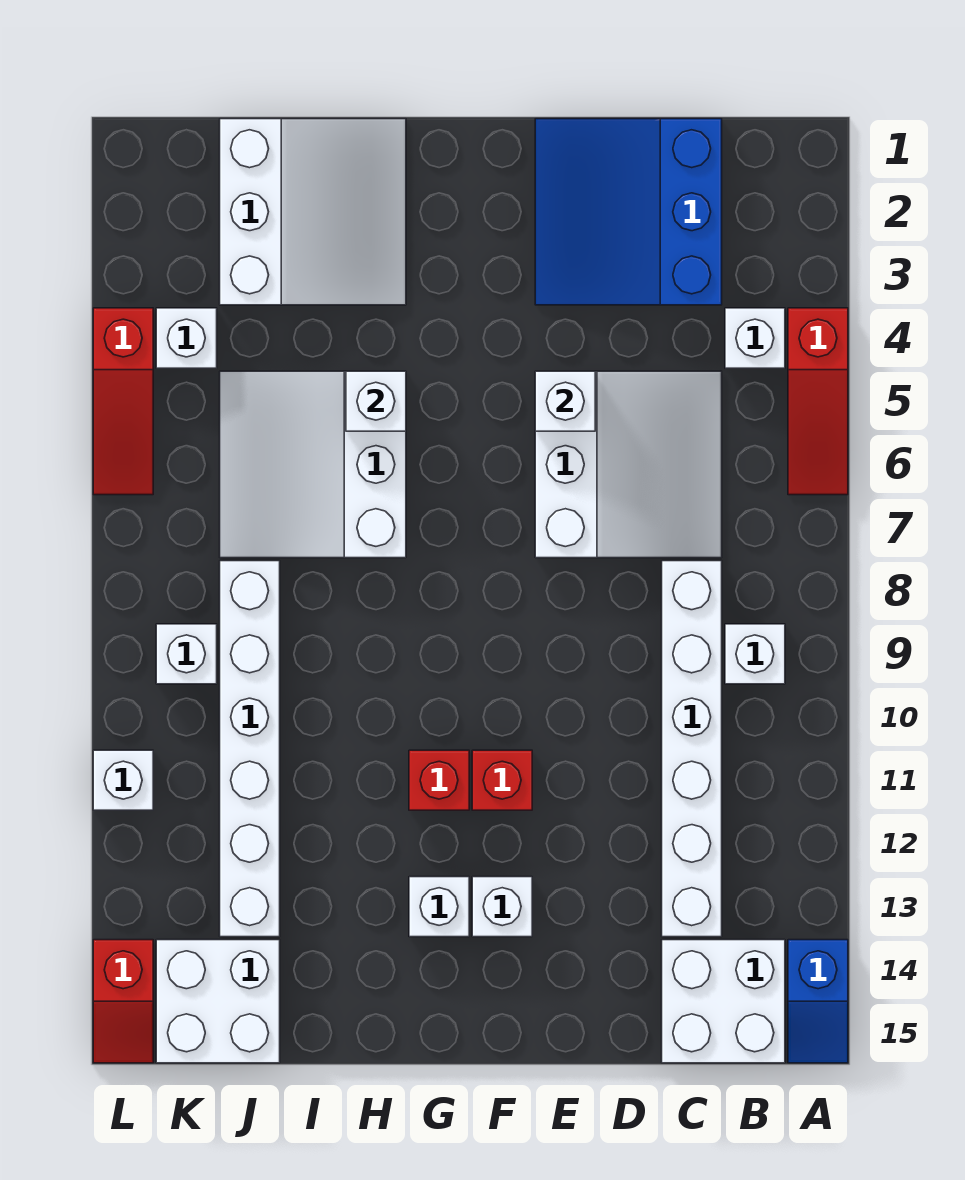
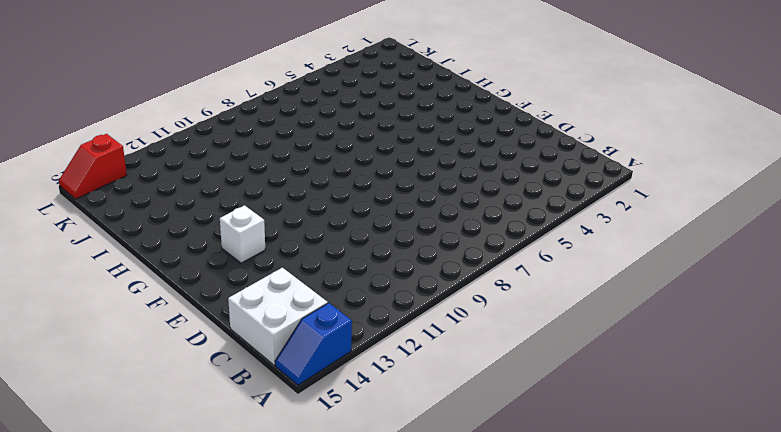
none -> red slope A4:A6 level 1 top 4
none -> white brick B4 level 1
none -> white brick B9 level 1

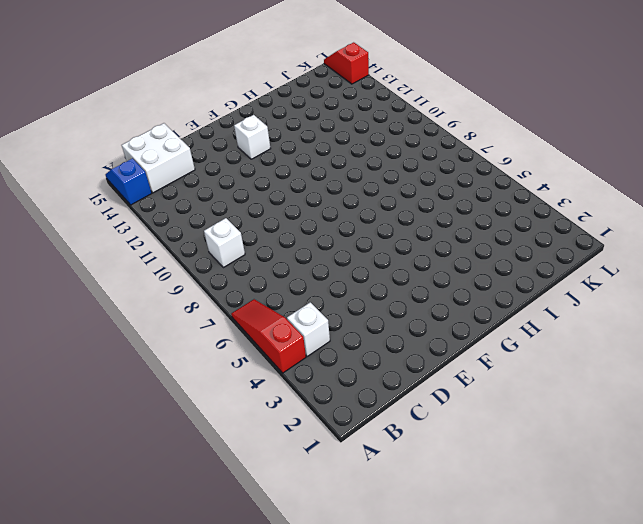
none -> blue slope C1:E3 level 1 top C
none -> white slope C5:E7 level 1 top E
none -> white brick C8:C13 level 1

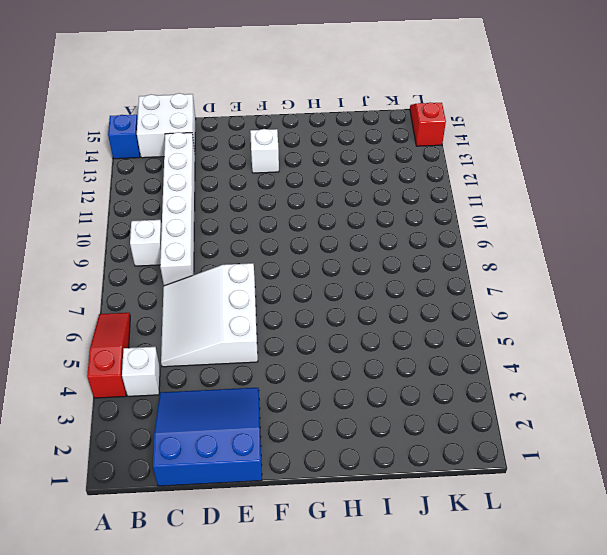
blue slope C1:E3 level 1 top 1 -> blue slope C1:E3 level 1 top C
none -> red brick F11 level 1
none -> red brick G11 level 1
none -> white brick G13 level 1

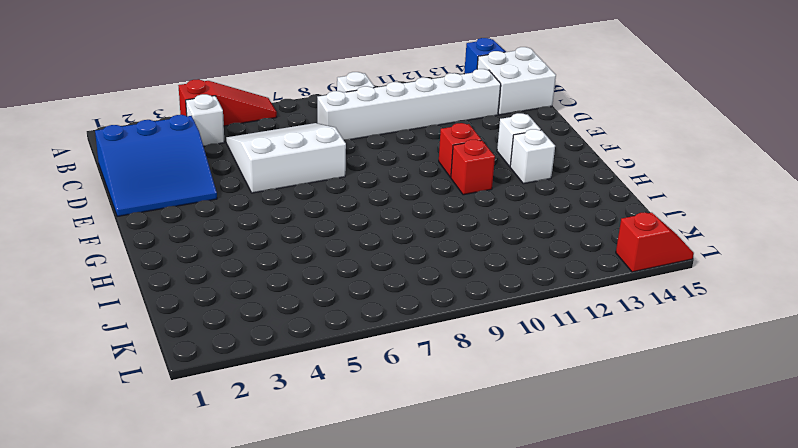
none -> white slope H1:J3 level 1 top J
none -> white slope H5:J7 level 1 top H
none -> white brick J8:J13 level 1

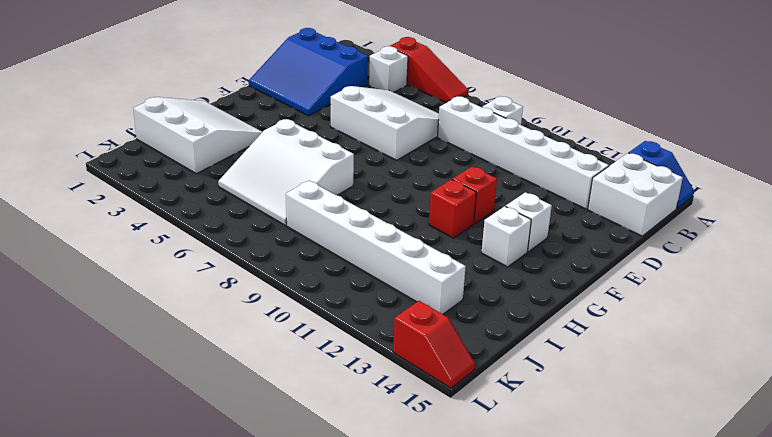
none -> white brick J14:K15 level 1
none -> white brick K4 level 1
none -> white brick K9 level 1

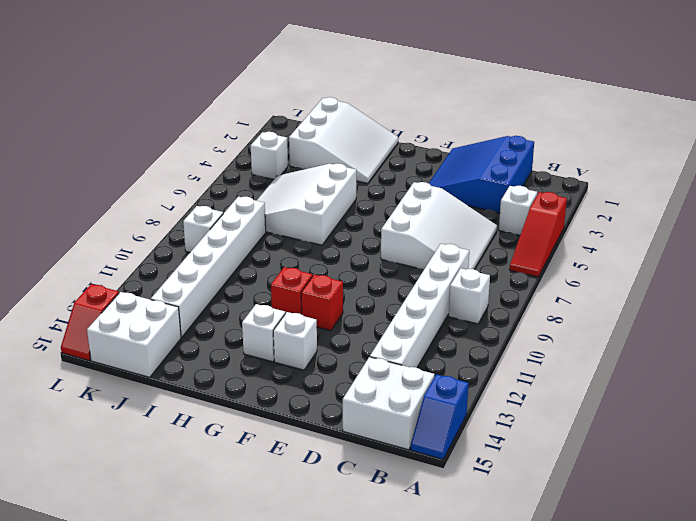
none -> red slope L4:L6 level 1 top 4
none -> white brick L11 level 1
none -> white brick E5 level 2

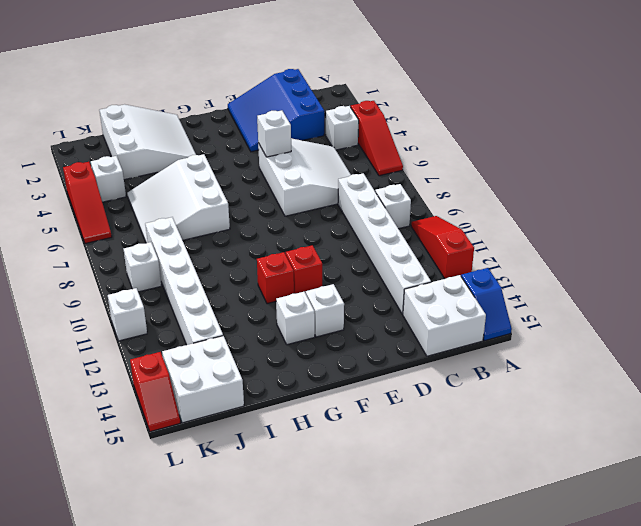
red slope A10:A12 level 1 top 12 -> none
none -> white brick H5 level 2

